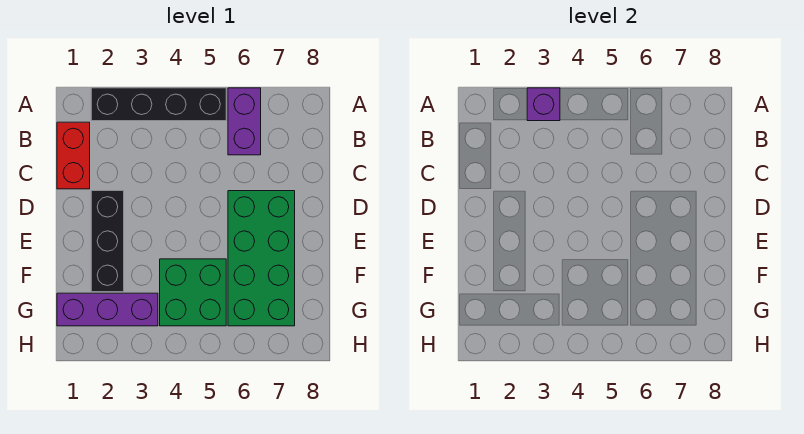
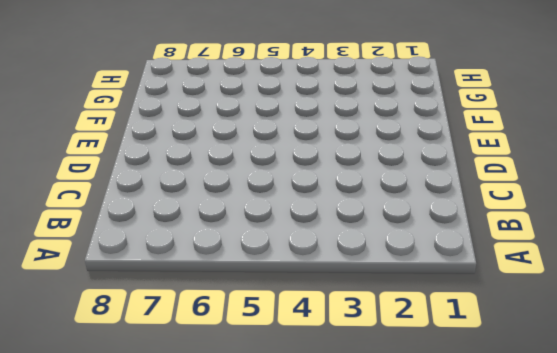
none -> black brick A2:A5 level 1
none -> purple brick A6:B6 level 1

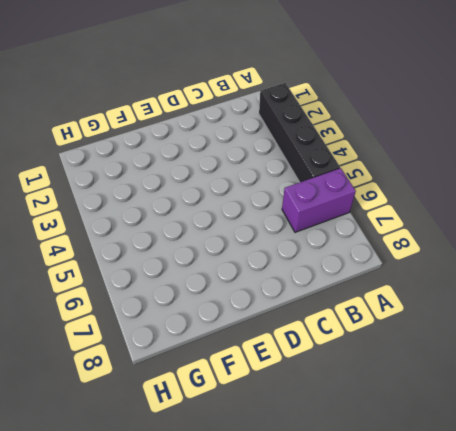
none -> red brick B1:C1 level 1
none -> black brick D2:F2 level 1

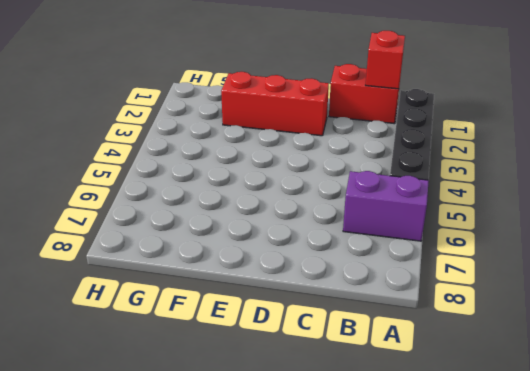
red brick B1 level 2 -> none
red brick D2:F2 level 1 -> black brick D2:F2 level 1
none -> green brick D6:G7 level 1
none -> green brick F4:G5 level 1

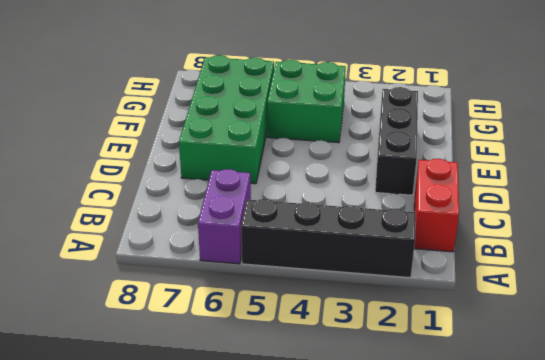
none -> purple brick G1:G3 level 1
none -> purple brick A3 level 2

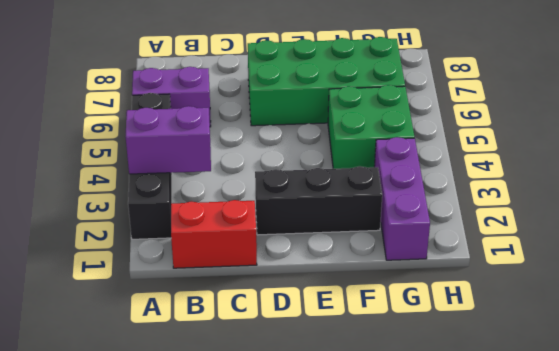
purple brick A3:B3 level 2 -> purple brick A3 level 2

